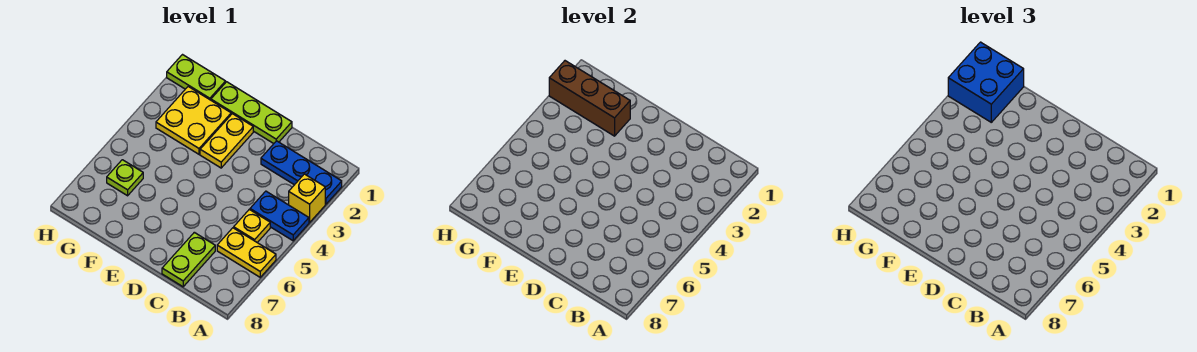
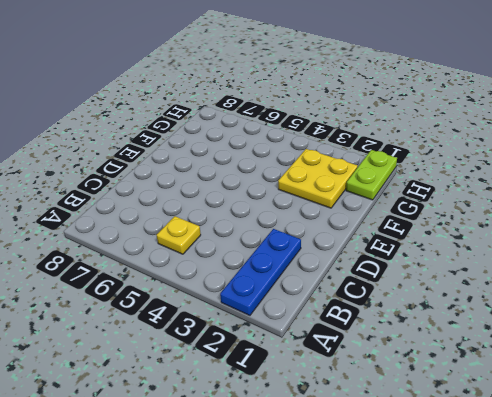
none -> yellow brick A3 level 1
none -> blue plate A4:B4 level 1
none -> yellow plate A6:B6 level 1

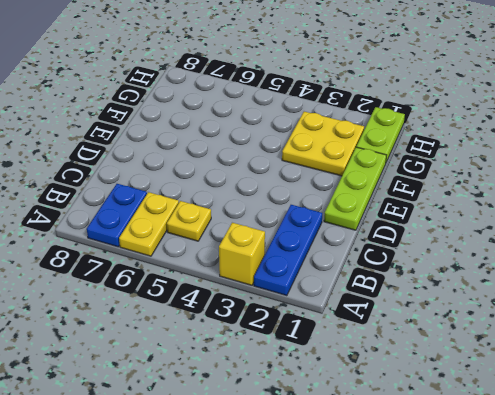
blue plate A7:B7 level 1 -> blue plate A4:B4 level 1
none -> lime plate C7:C8 level 1
none -> yellow plate E2:E3 level 1
none -> lime plate G6 level 1

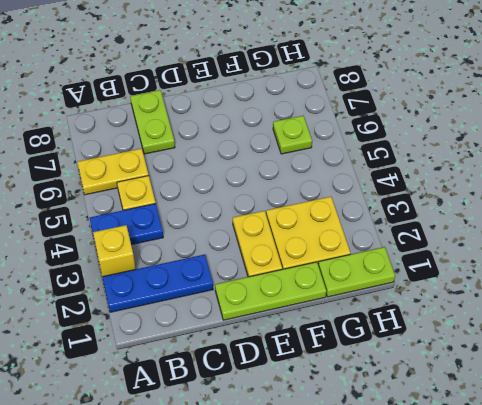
none -> brown brick F2:H2 level 2
none -> blue brick G1:H2 level 3

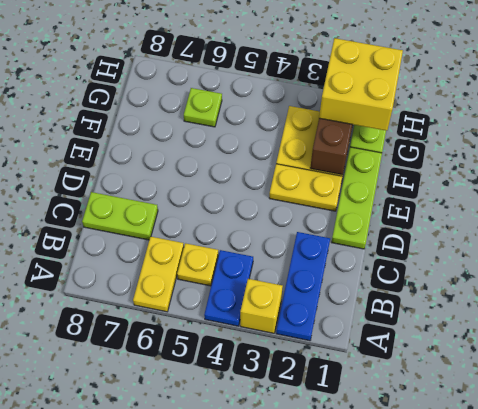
yellow brick G1:H2 level 3 -> blue brick G1:H2 level 3

